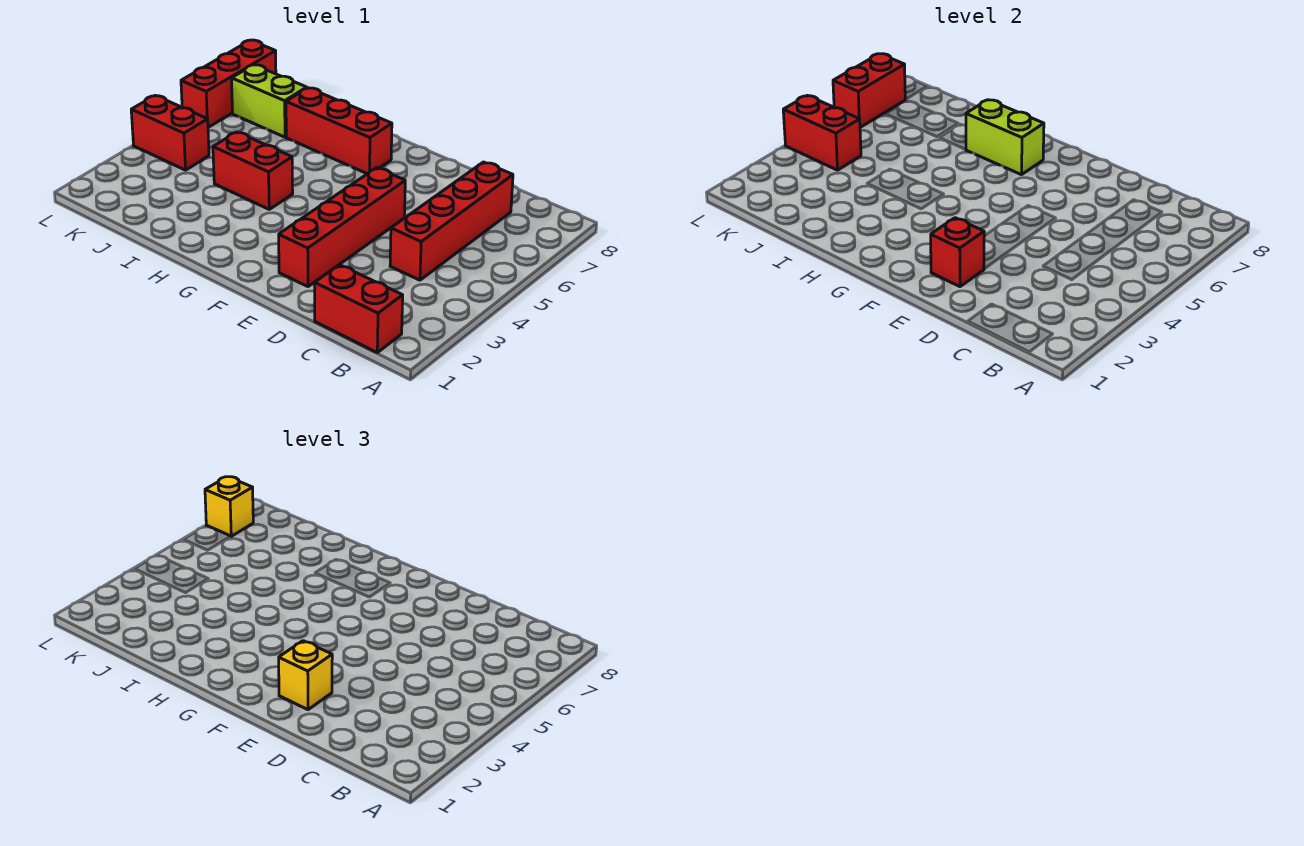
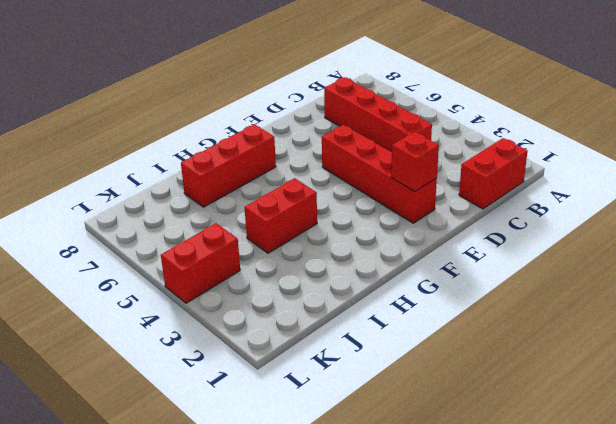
none -> lime brick J7:K7 level 1
none -> red brick L6:L8 level 1
none -> lime brick G7:H7 level 2

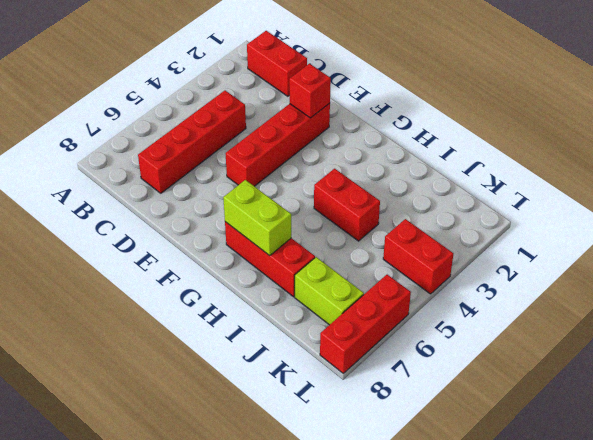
none -> red brick K4:L4 level 2
none -> red brick L6:L7 level 2
none -> yellow brick E2 level 3

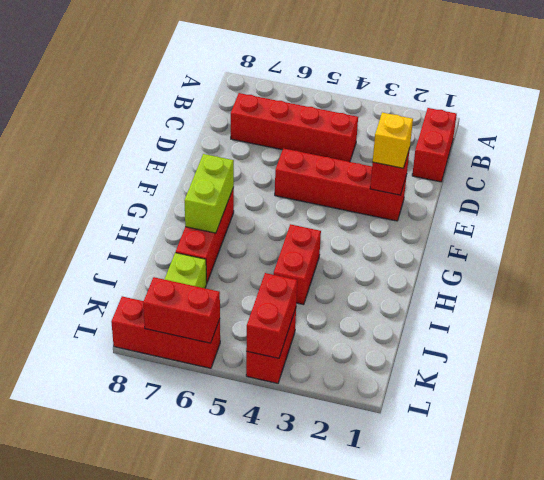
none -> yellow brick L7 level 3

